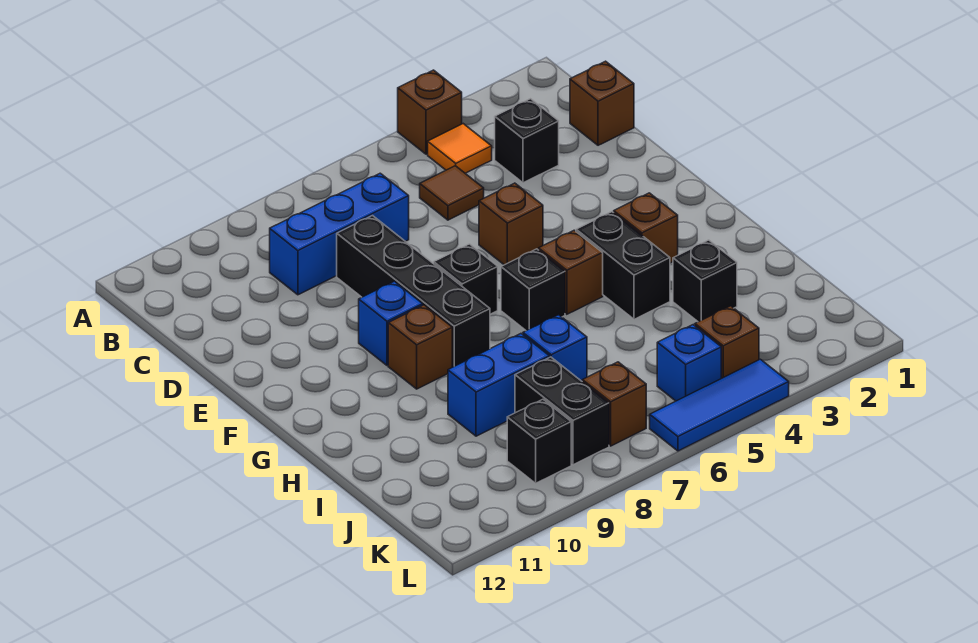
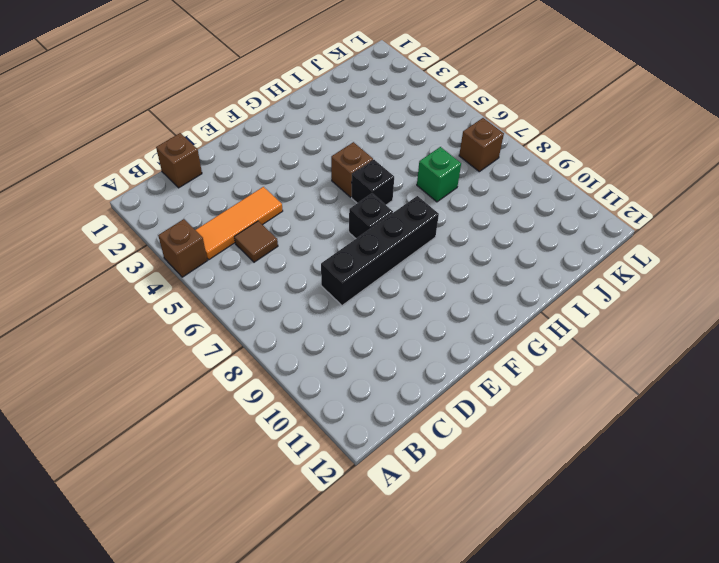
orange tile B4:D4 level 1 -> orange tile B4 level 1
green brick I7 level 1 -> blue brick I7 level 1
none -> black brick C3 level 1
none -> blue brick C7:C9 level 1
none -> brown brick E5 level 1

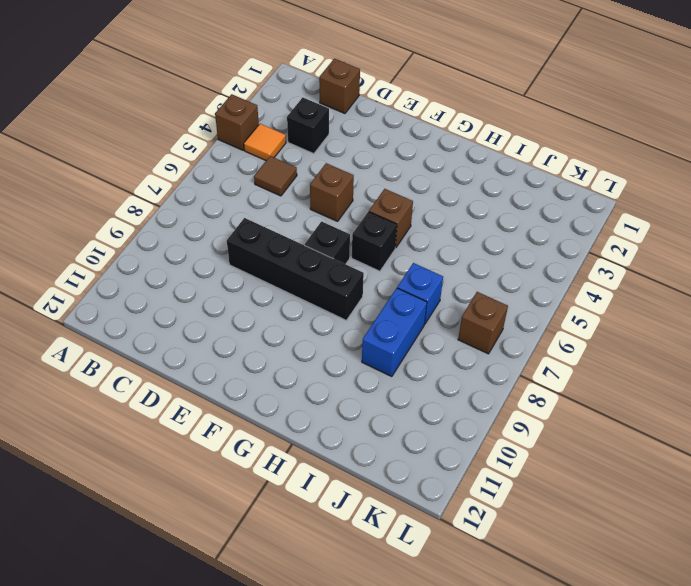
none -> blue brick C7:C9 level 1
none -> blue brick F9 level 1
none -> brown brick G3 level 1

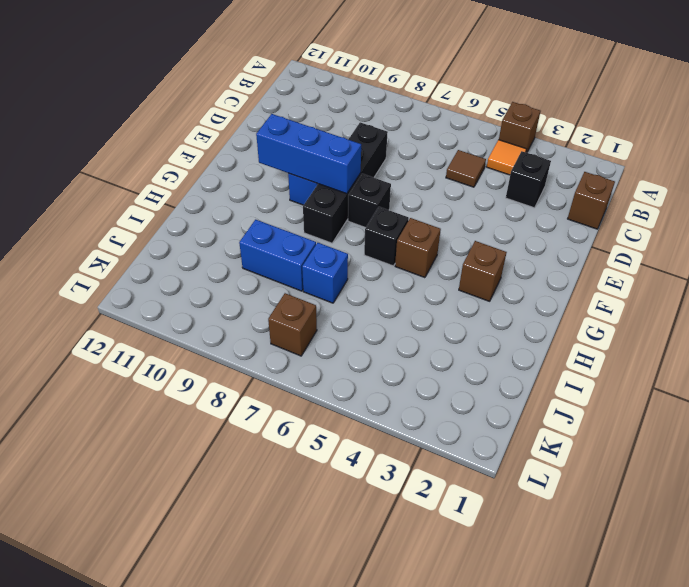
blue brick F8:F10 level 2 -> blue brick C7:C9 level 1
none -> brown brick E5 level 1
none -> black brick G4:H4 level 1
none -> brown brick G9 level 1

